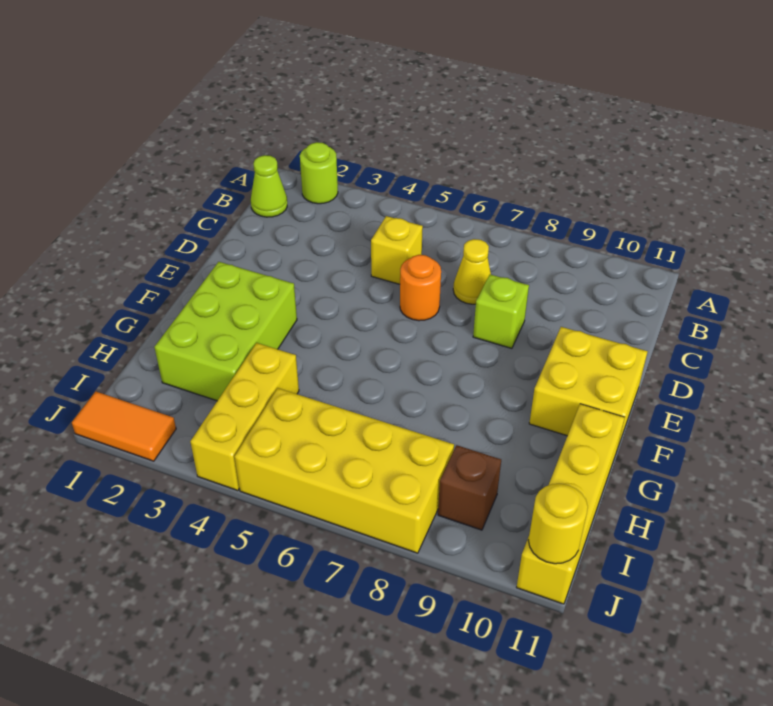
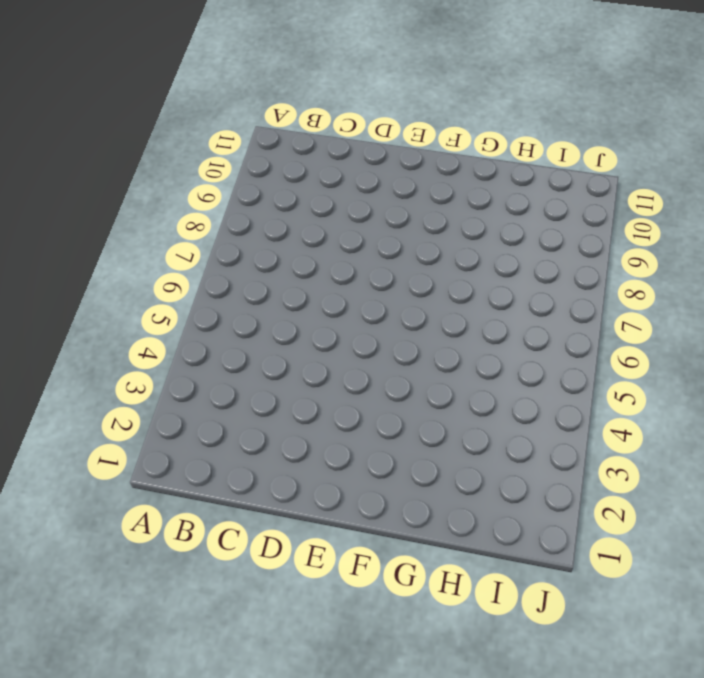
none -> lime round brick A2 level 1
none -> lime cone B1 level 1
none -> yellow brick C5 level 1

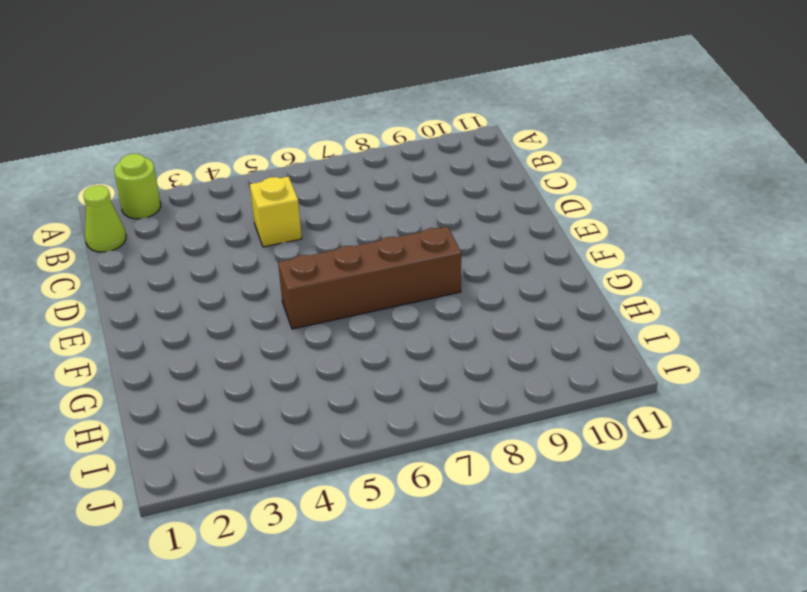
brown brick F5:F8 level 1 -> none
none -> yellow cone C7 level 1
none -> orange round brick D6 level 1
none -> lime brick D8 level 1

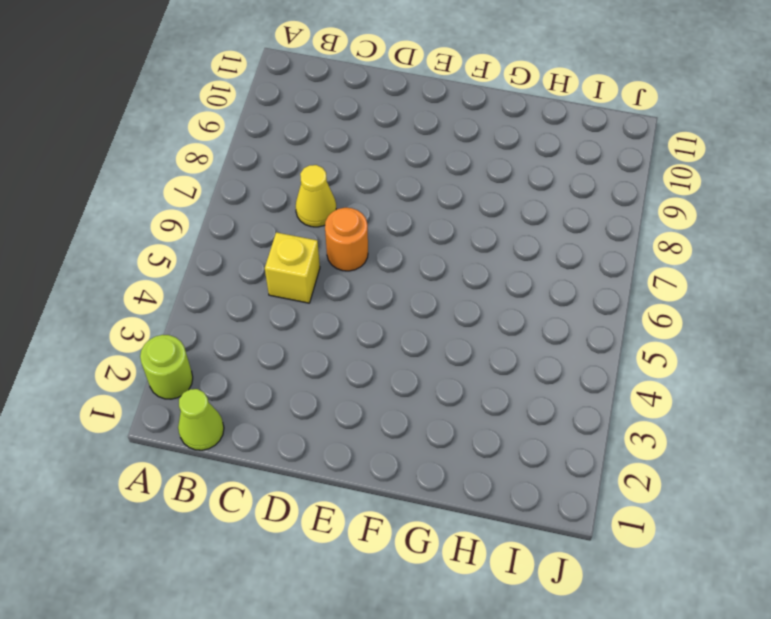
none -> lime brick D8 level 1
none -> yellow brick E10:F11 level 1
none -> lime brick F2:H3 level 1

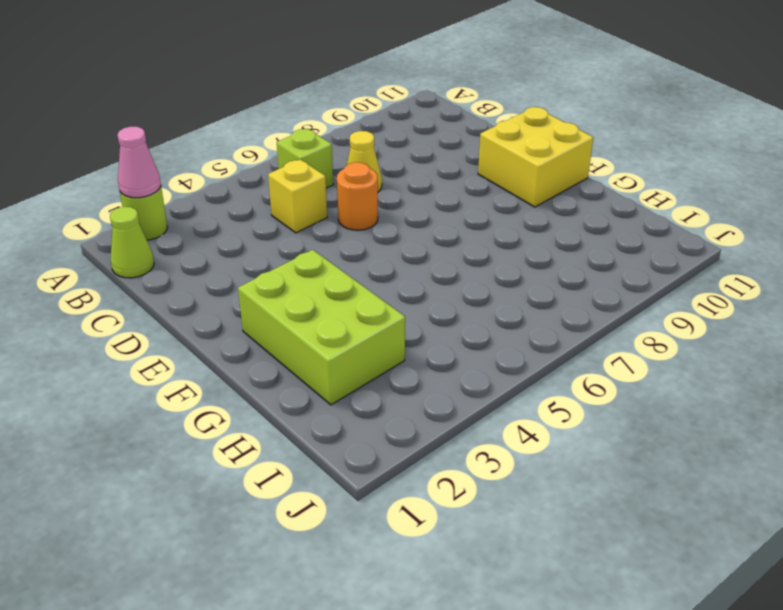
pink cone A2 level 2 -> none
lime brick B6 level 1 -> lime brick D8 level 1
none -> yellow brick G11:J11 level 1
none -> yellow brick H4:J4 level 1
none -> yellow brick I5:J8 level 1

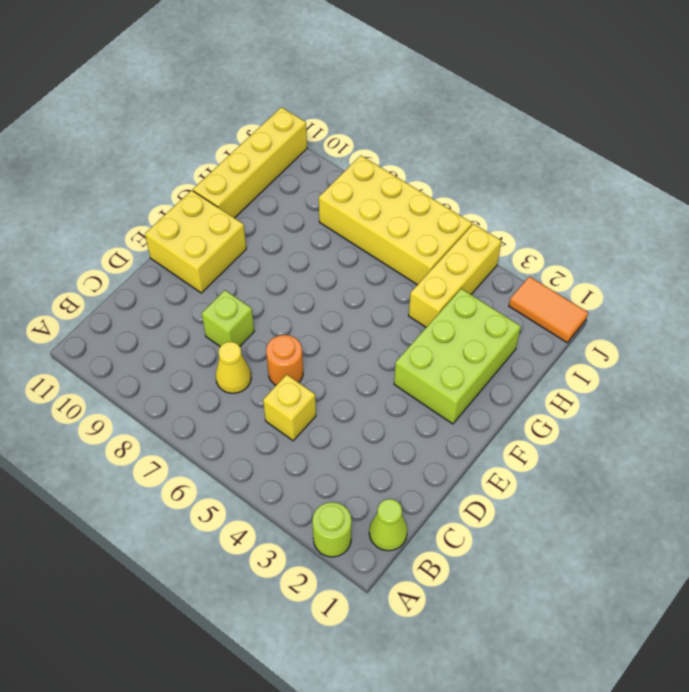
none -> brown brick I9 level 1
none -> yellow round brick J11 level 2

